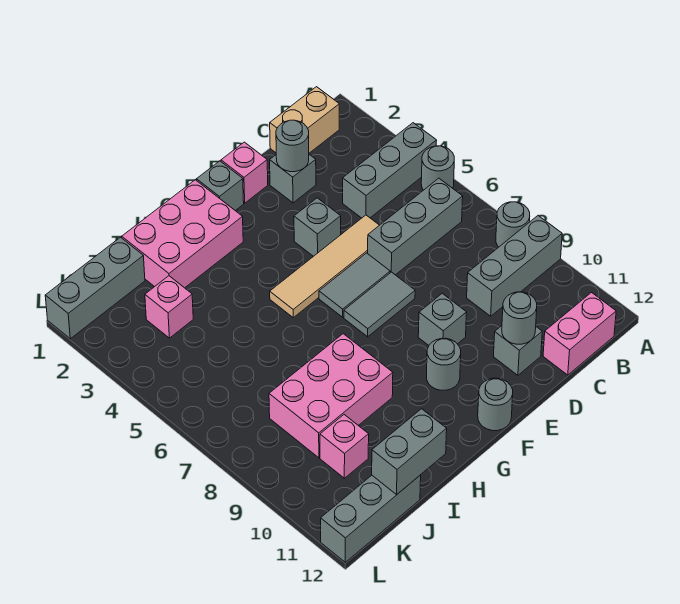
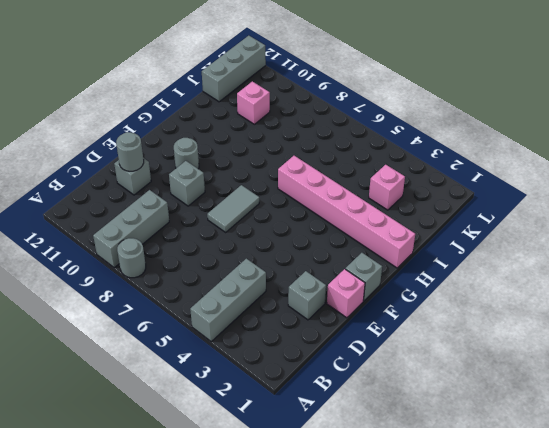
pink brick H1:H6 level 1 -> pink brick G1:I2 level 1
none -> grey round brick A5 level 1
none -> tan brick B1:C1 level 1
none -> grey brick B6:D6 level 1

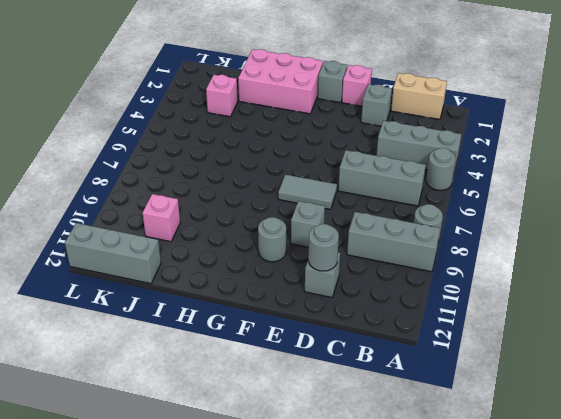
none -> pink brick B12:C12 level 1
none -> tan tile D5:G5 level 1
none -> grey brick E4 level 1

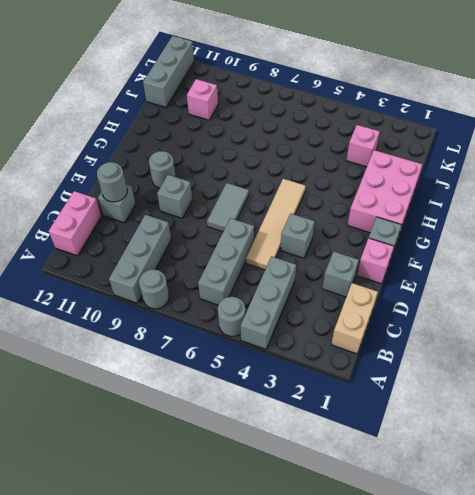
none -> grey tile E6:F6 level 1
none -> grey round brick F12 level 1
none -> pink brick H8:J9 level 1

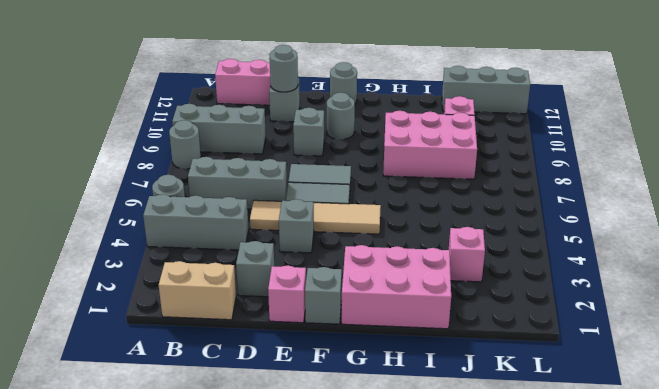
none -> grey brick J1:L1 level 1
none -> grey round brick D2 level 2
none -> grey brick I12:J12 level 2

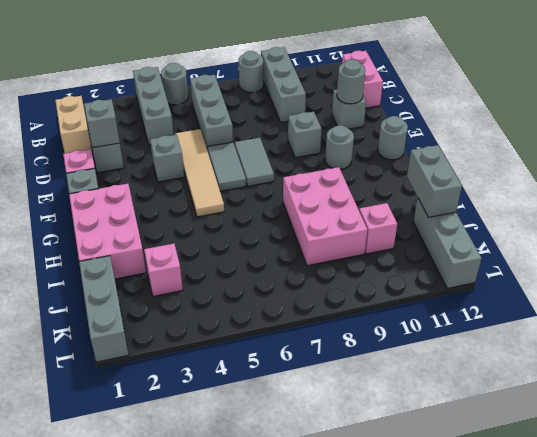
grey brick D2 level 2 -> grey round brick D2 level 2

